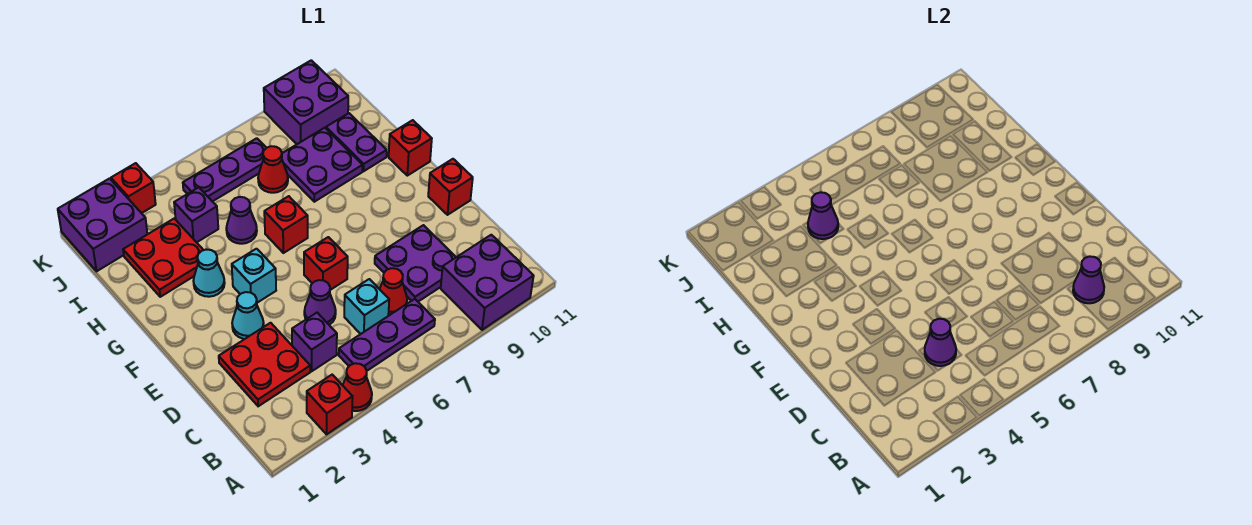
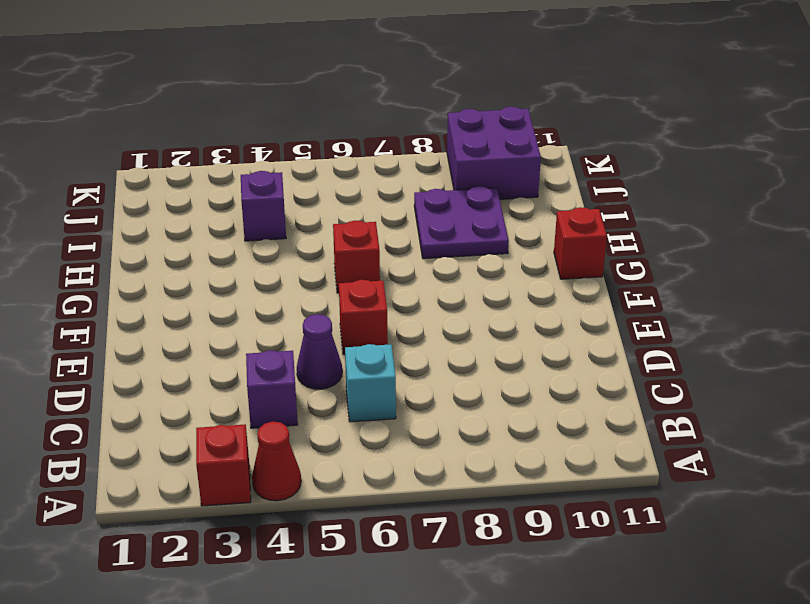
none -> purple brick A9:B10 level 1
none -> purple plate B5:B7 level 1
none -> red plate C2:D3 level 1
none -> red cone C7 level 1

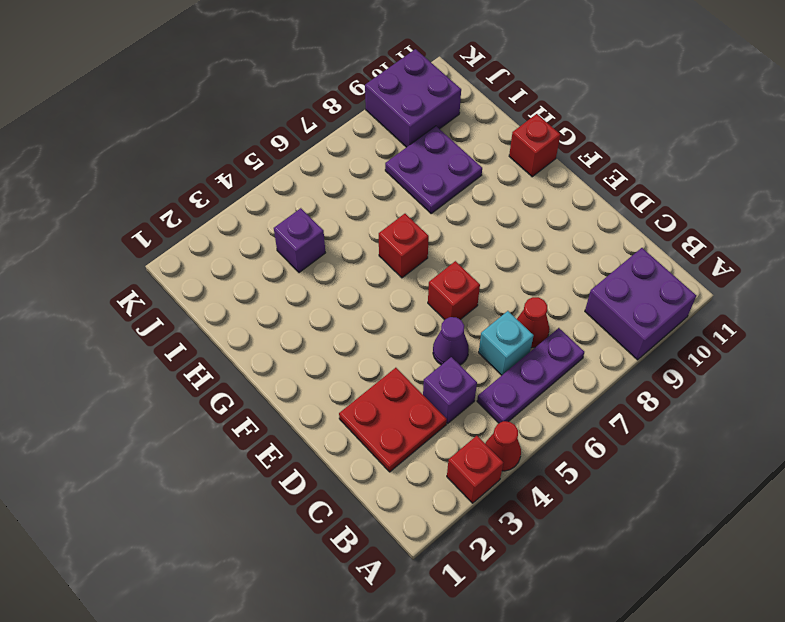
none -> purple plate C8:D9 level 1
none -> cyan cone E3 level 1
none -> red brick E11 level 1
none -> cyan brick F4 level 1

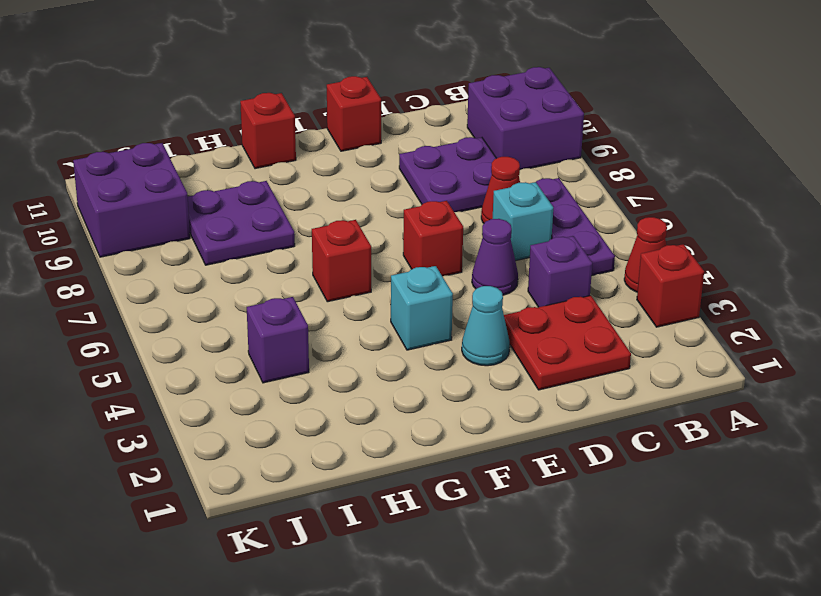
none -> cyan cone G3 level 1
none -> red plate H2:I3 level 1
none -> purple cone H5 level 1
none -> purple plate H10:I10 level 1

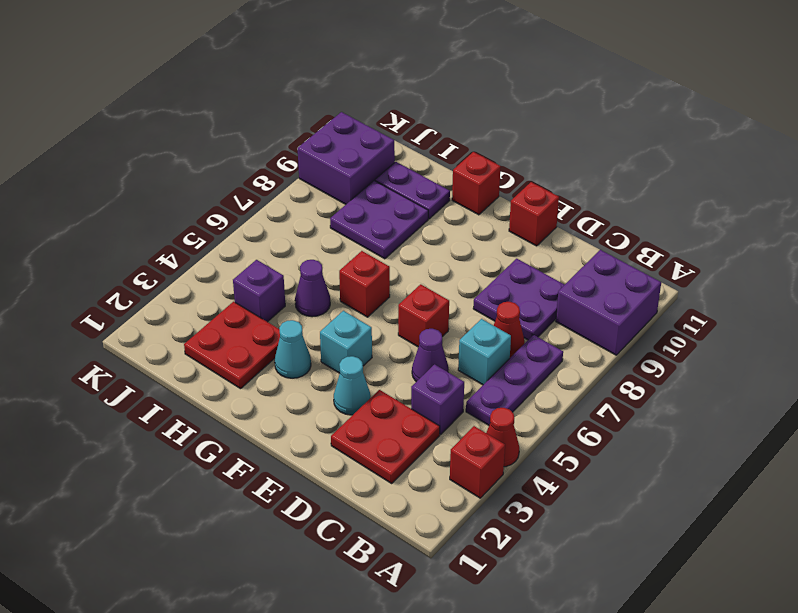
none -> red cone I7 level 1
none -> purple brick J1:K2 level 1
none -> purple plate J5:J7 level 1
none -> red brick K3 level 1

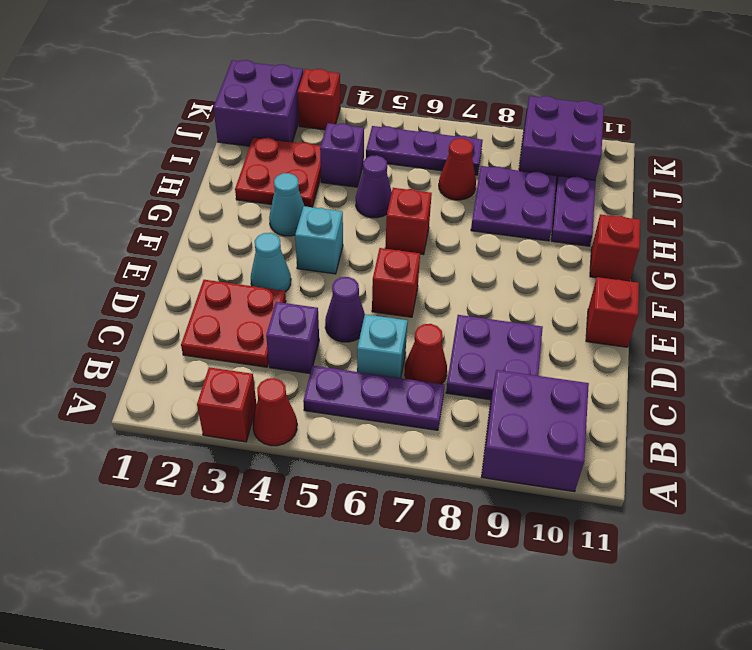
none -> purple cone B9 level 2
none -> purple cone C4 level 2
none -> purple cone I4 level 2

